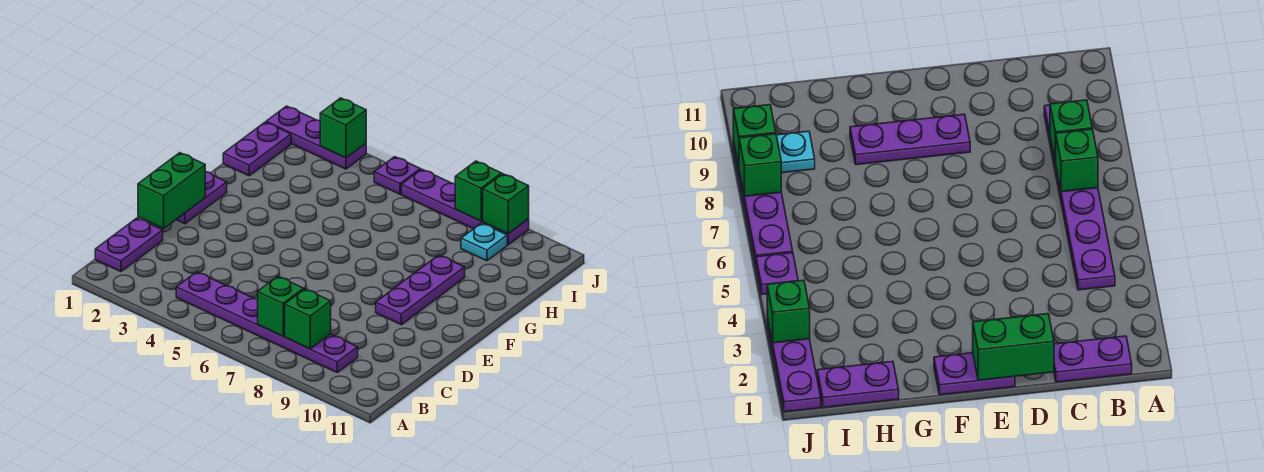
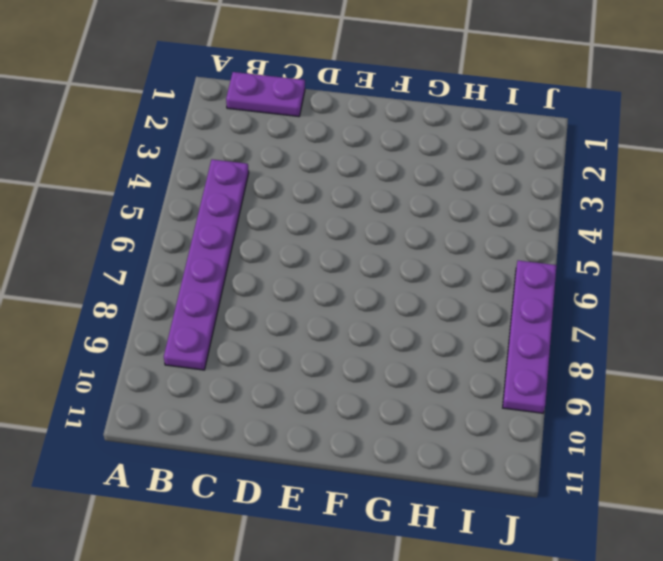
none -> purple plate E1:F1 level 1
none -> purple plate E9:G9 level 1
none -> purple plate H1:I1 level 1

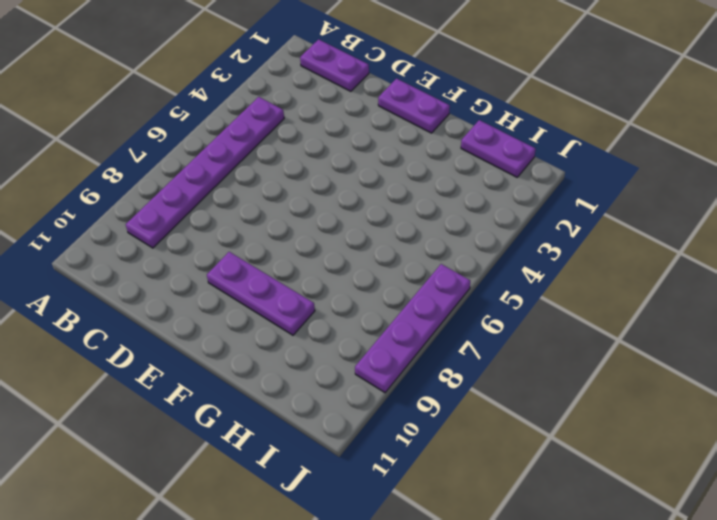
none -> cyan plate I9 level 1
none -> purple plate J1:J3 level 1
none -> purple plate J5 level 1

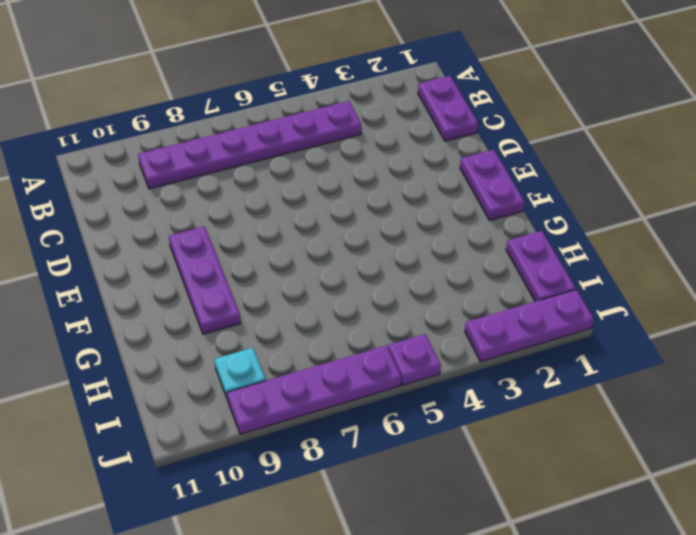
none -> green brick B7 level 2
none -> green brick B8 level 2
none -> green brick D1:E1 level 2

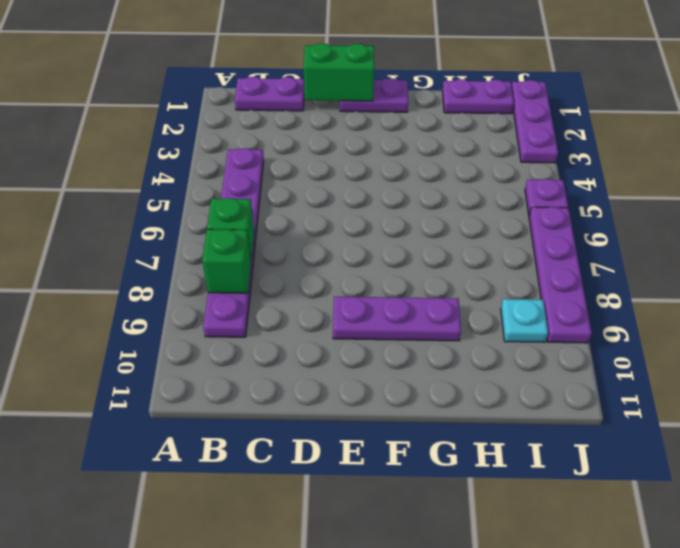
none -> green brick J3 level 2
none -> green brick J8 level 2
none -> green brick J9 level 2

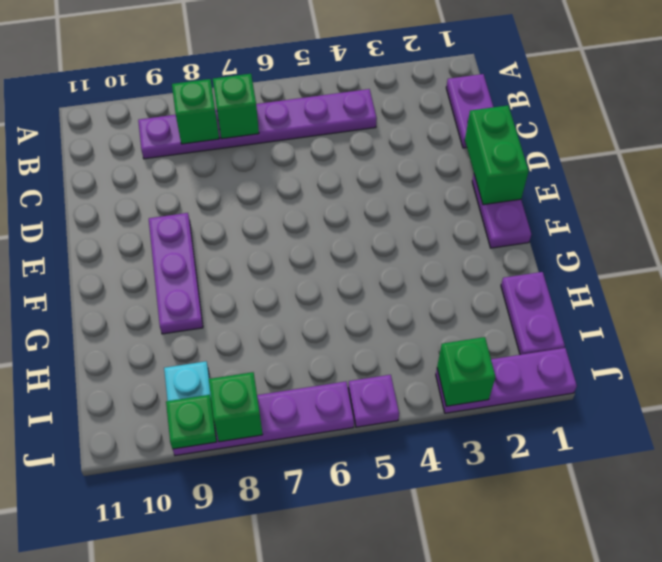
green plate J9 level 2 -> green brick J9 level 2

